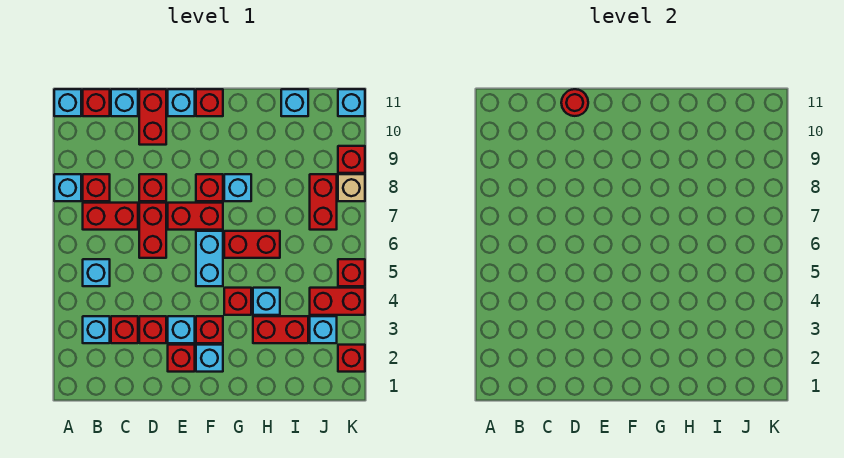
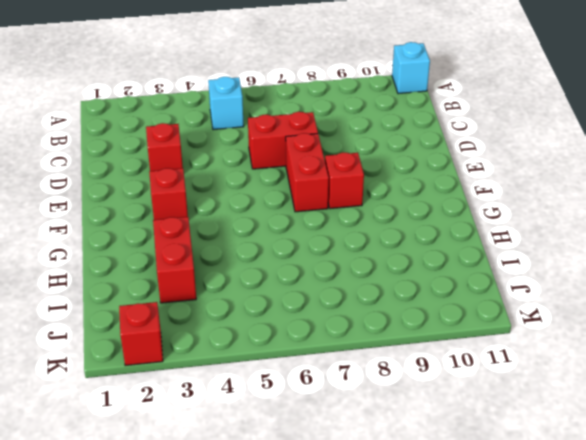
none -> cyan brick A8 level 1
none -> cyan brick B3 level 1
none -> red brick B7:C7 level 1
none -> red brick B8 level 1

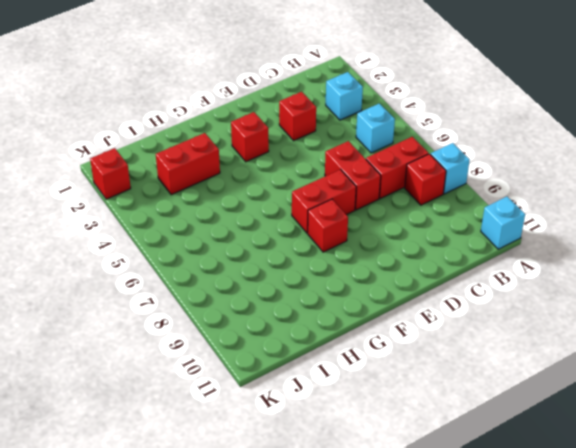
none -> red brick B11 level 1
none -> red brick C3 level 1
none -> cyan brick C11 level 1
none -> red brick D8 level 1

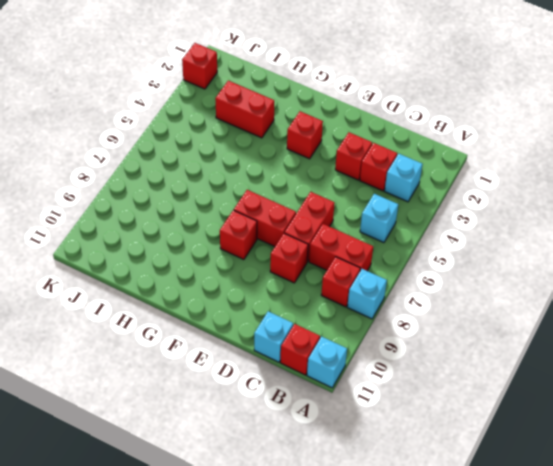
none -> red brick D10:D11 level 1
none -> red brick E2 level 1
none -> cyan brick E3 level 1
none -> cyan brick E11 level 1

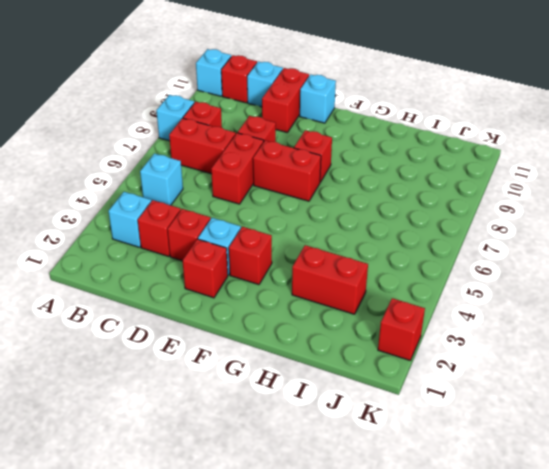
none -> cyan brick F2 level 1
none -> cyan brick F5:F6 level 1
none -> red brick F11 level 1
none -> red brick G4 level 1

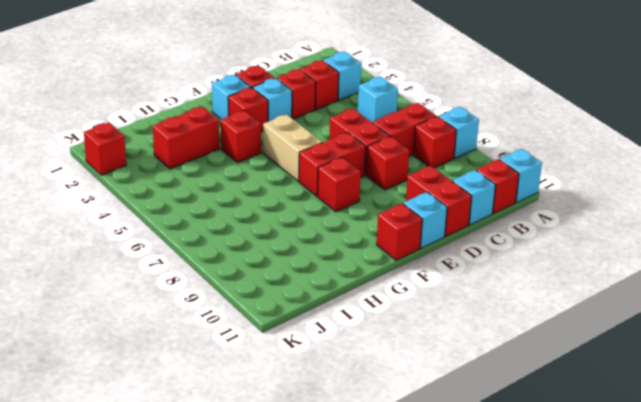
tan brick F5:F6 level 1 -> cyan brick F5:F6 level 1
none -> red brick G6:H6 level 1
none -> cyan brick G8 level 1
none -> cyan brick H4 level 1
none -> cyan brick I11 level 1

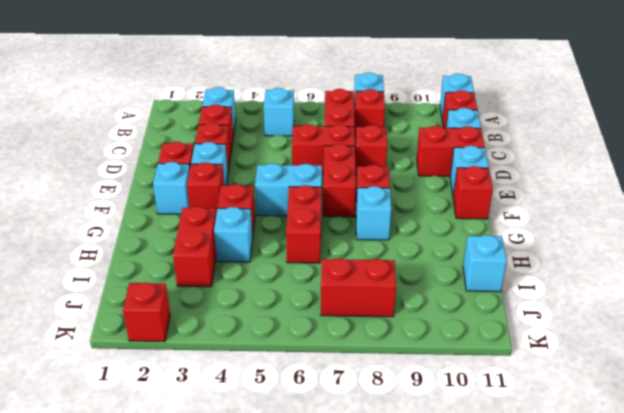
none -> cyan brick J3 level 1
none -> red brick J4:K4 level 1
none -> red brick K5 level 1
none -> tan brick K8 level 1

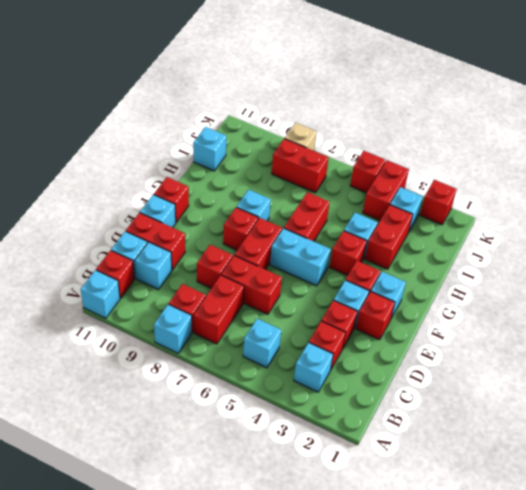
cyan brick C10 level 1 -> cyan brick K11 level 1
none -> red brick K9 level 1
none -> red round brick D11 level 2

